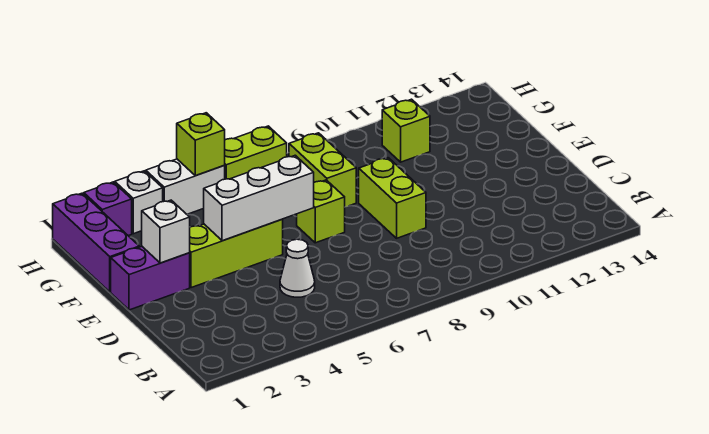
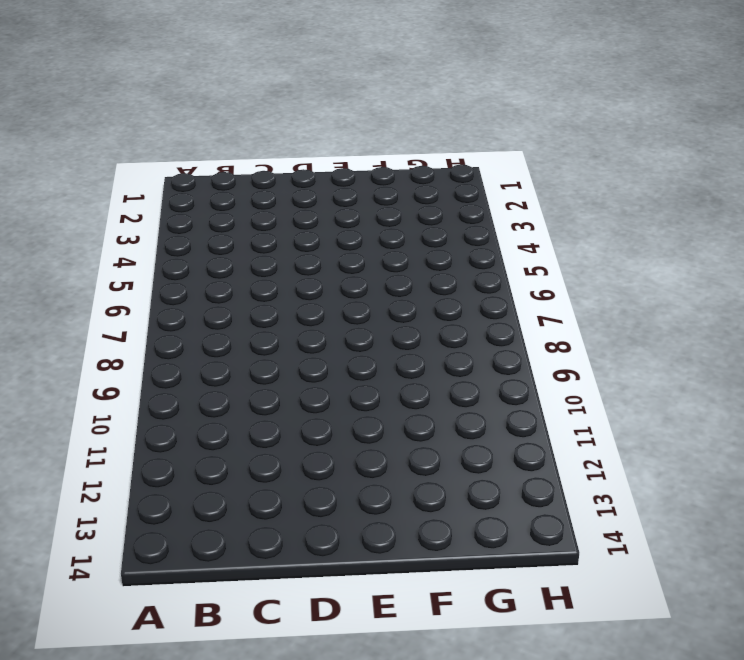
none -> white cone C5 level 1
none -> lime brick D9:E9 level 1
none -> purple brick E1:E2 level 1

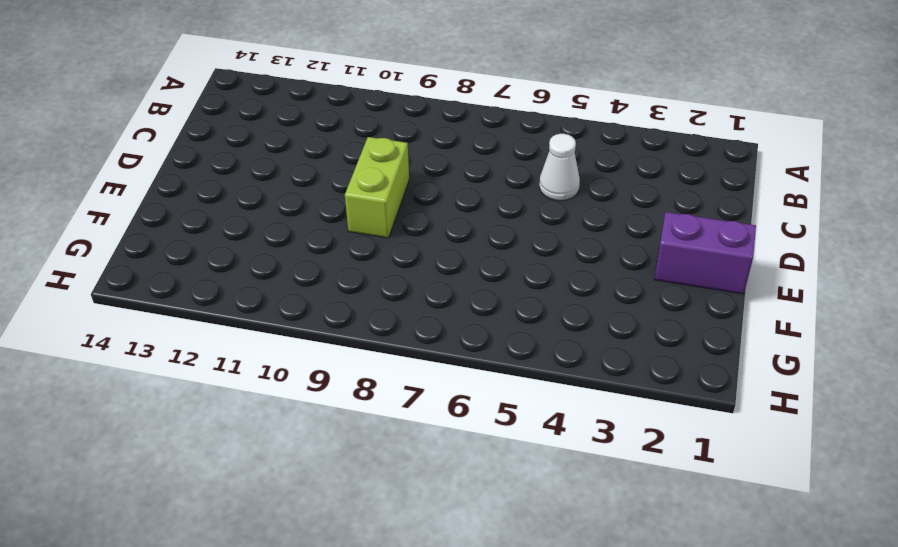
none -> lime brick E3:E5 level 1
none -> lime brick E7 level 1
none -> purple brick F1:H1 level 1

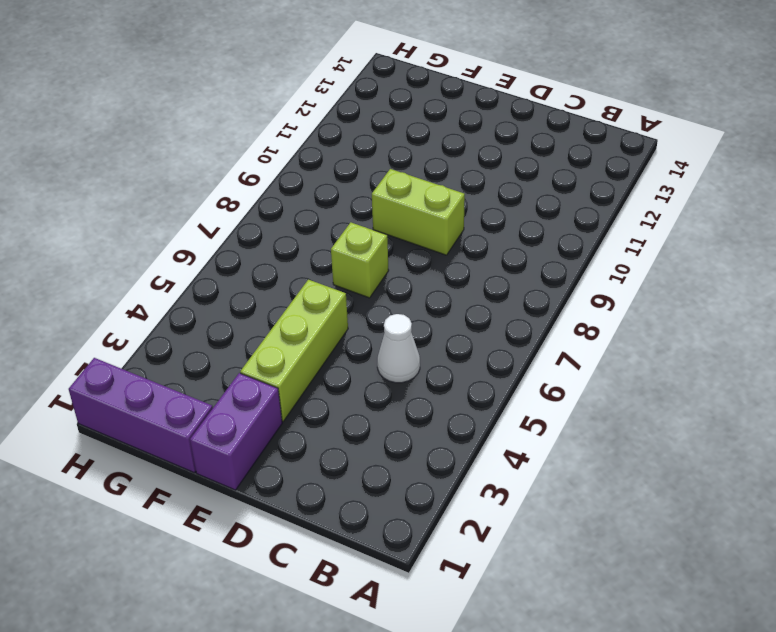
none -> lime brick F8:G8 level 1
none -> lime brick G11 level 1
none -> purple brick H2 level 1

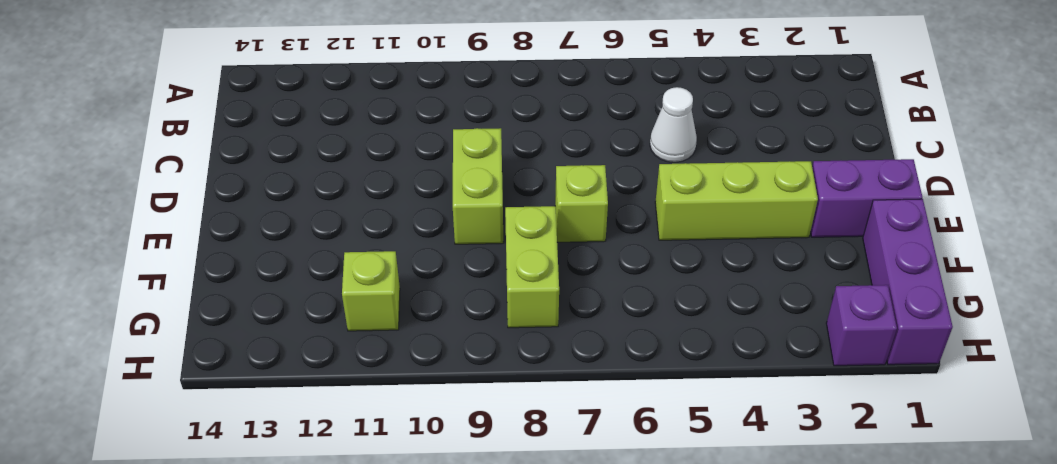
none -> white brick H3 level 1
none -> white brick H4:H5 level 1
none -> lime brick H6:H7 level 1

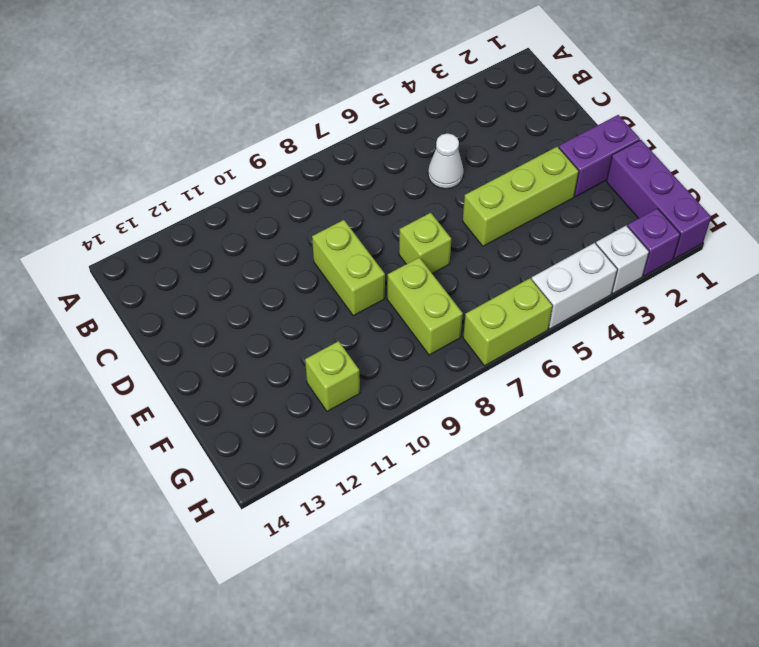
none -> white brick E2 level 2
none -> white brick E4:E6 level 2
none -> lime brick H5 level 2

